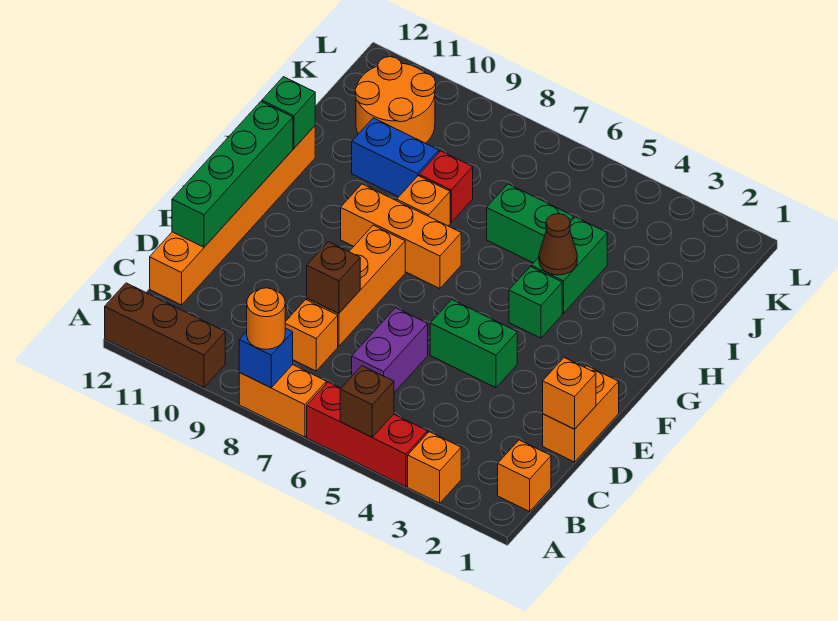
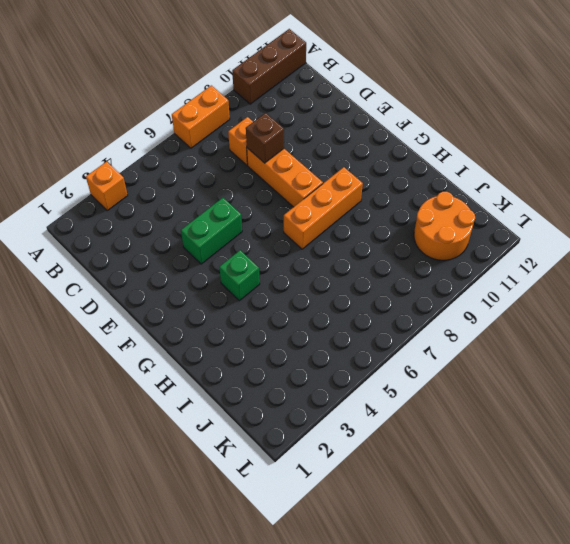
none -> red brick A4:A6 level 1
none -> orange brick B1 level 1
none -> purple brick C6:D6 level 1

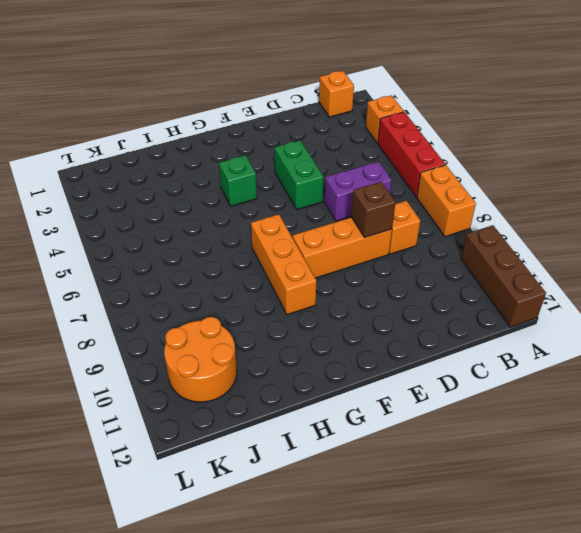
none -> orange brick C12:H12 level 1
none -> orange brick D1:E1 level 1
none -> green brick H4:I4 level 1

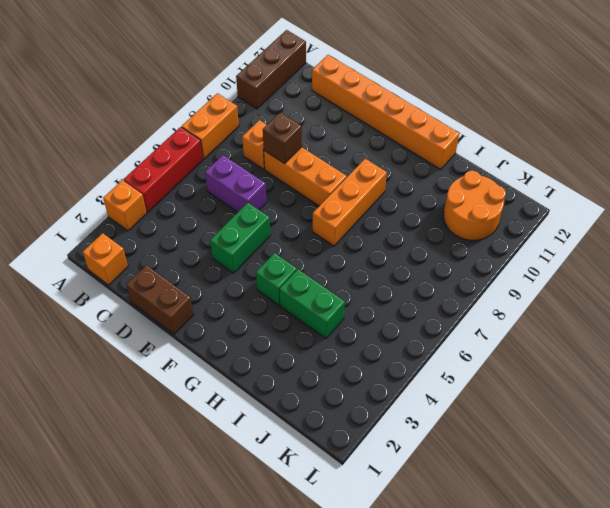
brown brick D1:E1 level 1 -> orange brick D1:E1 level 1
none -> orange brick H8 level 1
none -> green brick I5:I6 level 1
none -> red brick I8 level 1

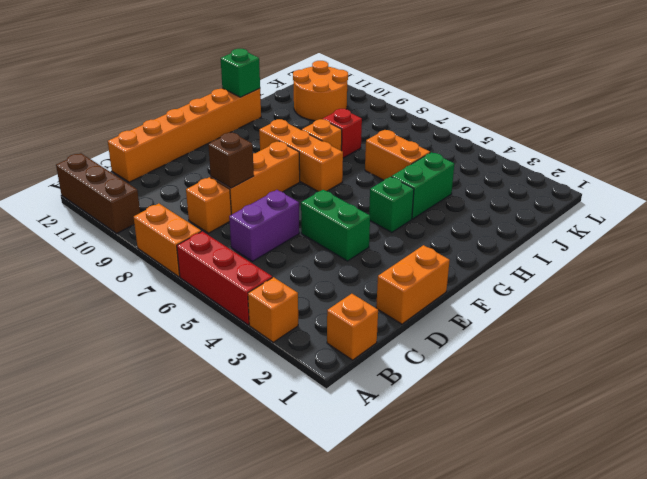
orange brick I5:I6 level 1 -> green brick I5:I6 level 1
none -> blue brick I9:I10 level 1
none -> brown brick A5 level 2
none -> blue brick A8 level 2

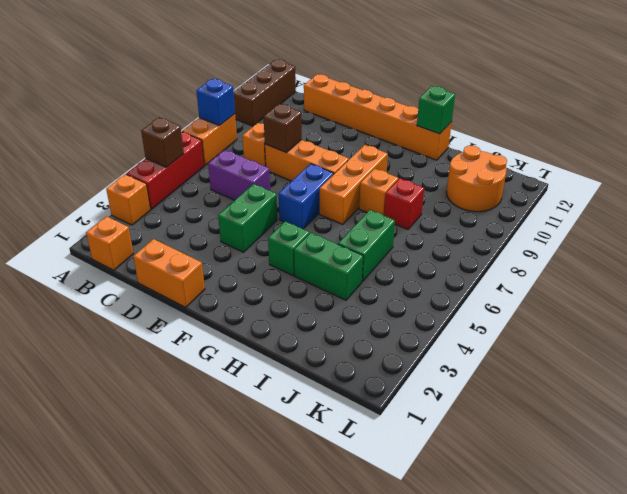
blue brick F6:F7 level 1 -> blue brick I9:I10 level 1
none -> orange brick D1 level 2
none -> green brick D12:G12 level 2
none -> brown cone H4 level 2

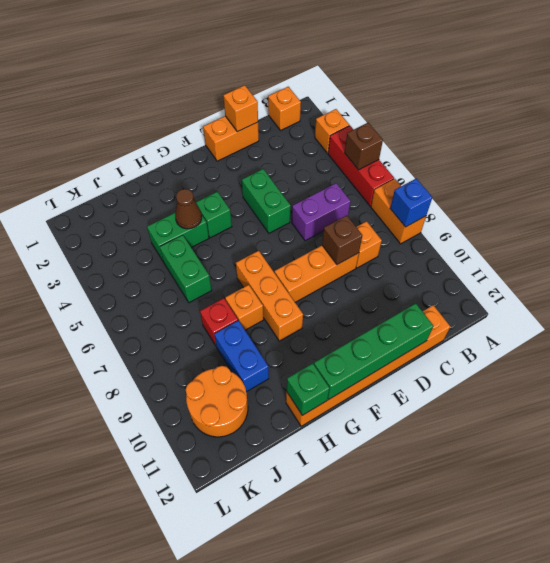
none -> brown brick A10:A12 level 1
none -> orange round brick A8 level 3

